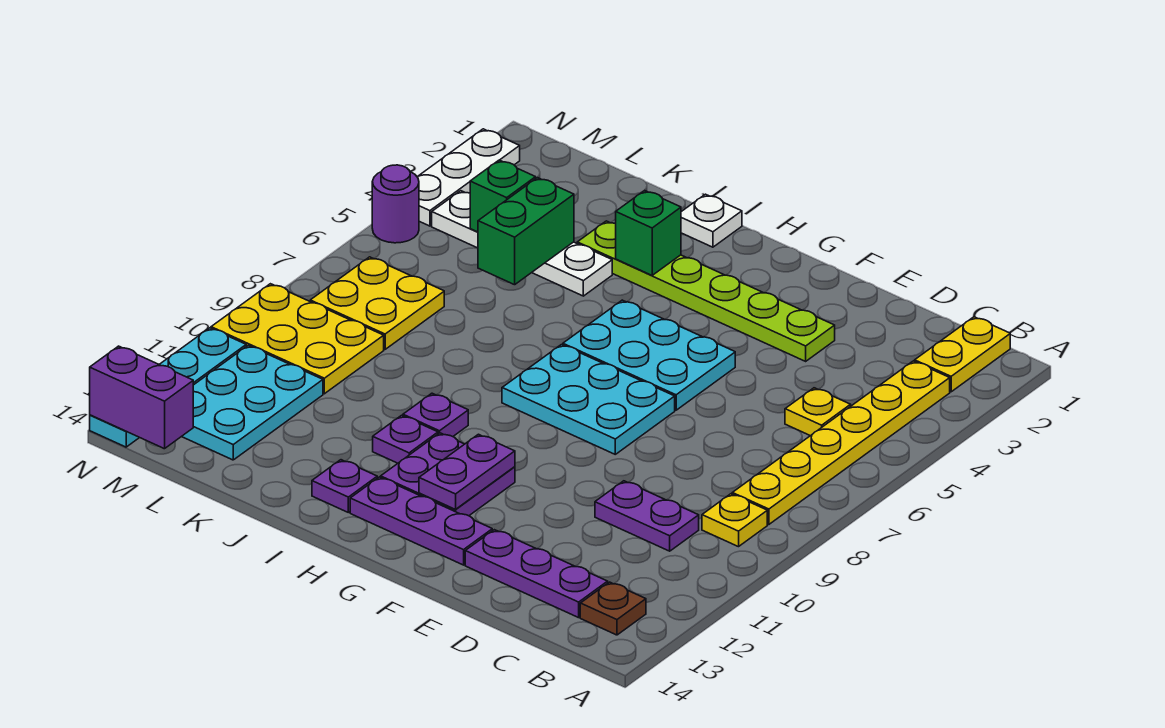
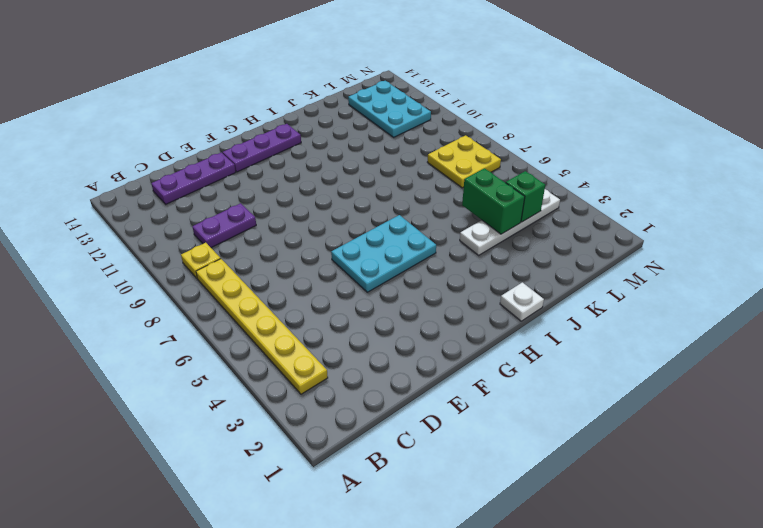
none -> yellow plate B1:B2 level 1
none -> brown plate B13 level 1
none -> yellow plate C5 level 1

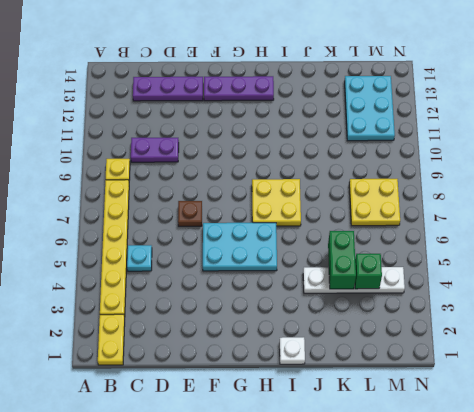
cyan plate C5 level 1 -> yellow plate C5 level 1
brown plate E7 level 1 -> brown plate B13 level 1
yellow plate H7:I8 level 1 -> cyan plate F7:H8 level 1
none -> lime plate E3:J3 level 1
none -> purple plate G11:H12 level 1
none -> purple plate I10 level 1

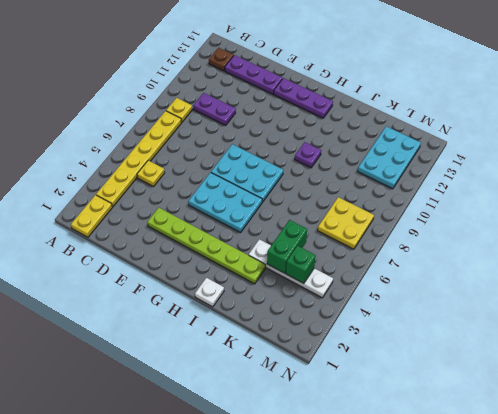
none -> purple plate G11:H12 level 1
none -> purple plate I11 level 1
none -> purple plate I13 level 1

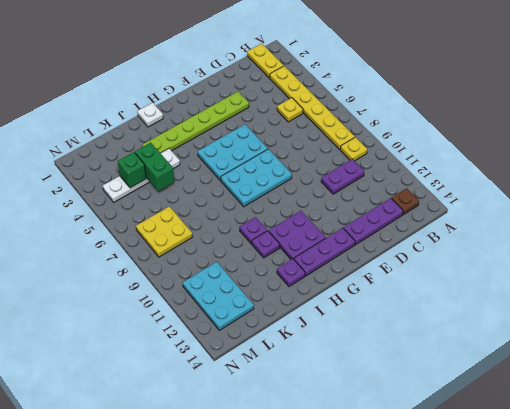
none -> yellow plate L9:N10 level 1
none -> white plate N2:N4 level 1
none -> purple round brick N5 level 1

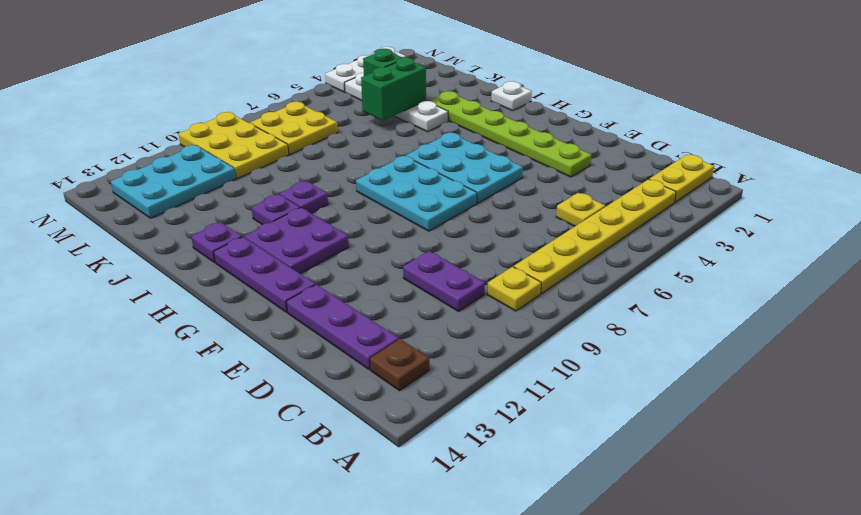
none -> purple round brick N5 level 1
none -> cyan plate N11:N14 level 1
none -> purple plate G11:G12 level 2

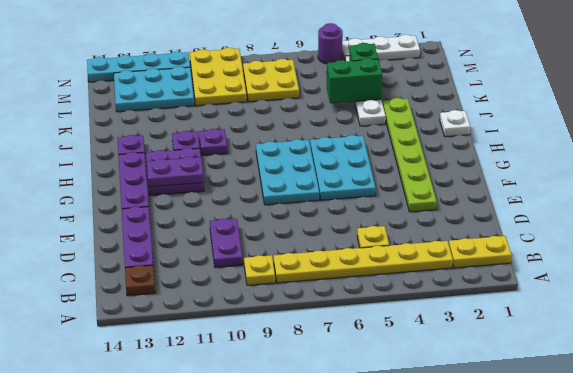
none -> green brick I3 level 2
none -> purple brick M14:N14 level 2

